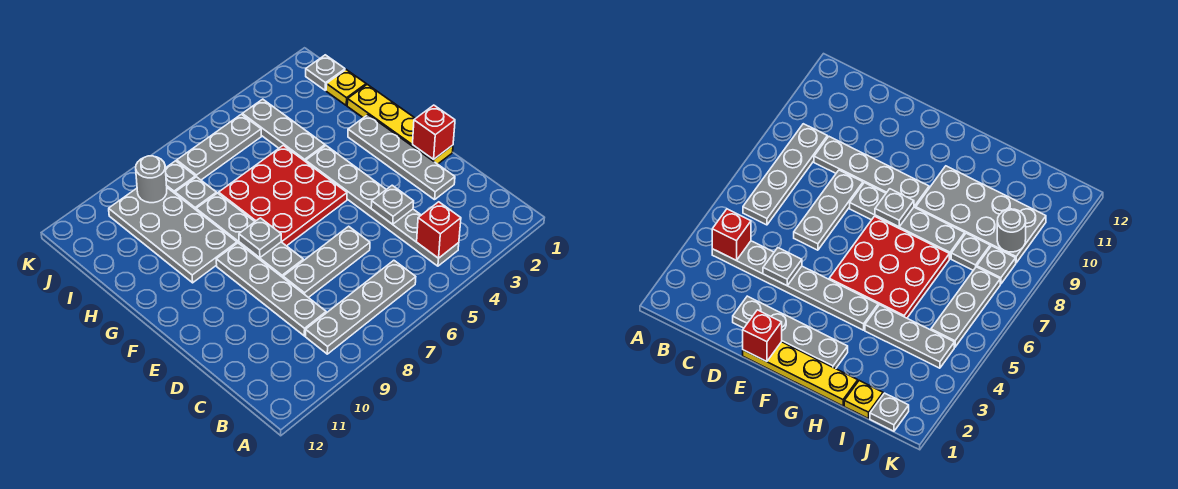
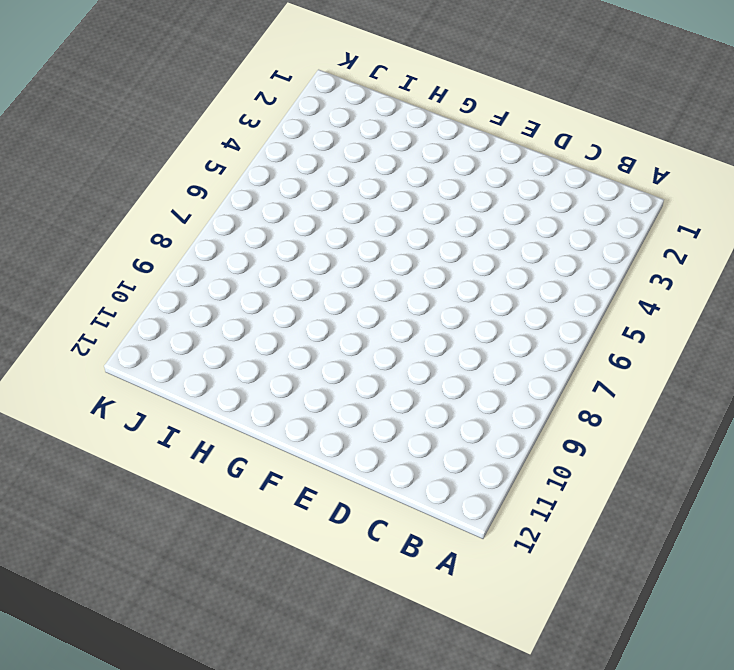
none -> grey plate B4:G4 level 1
none -> grey plate B6:B9 level 1
none -> grey plate C9:F9 level 1

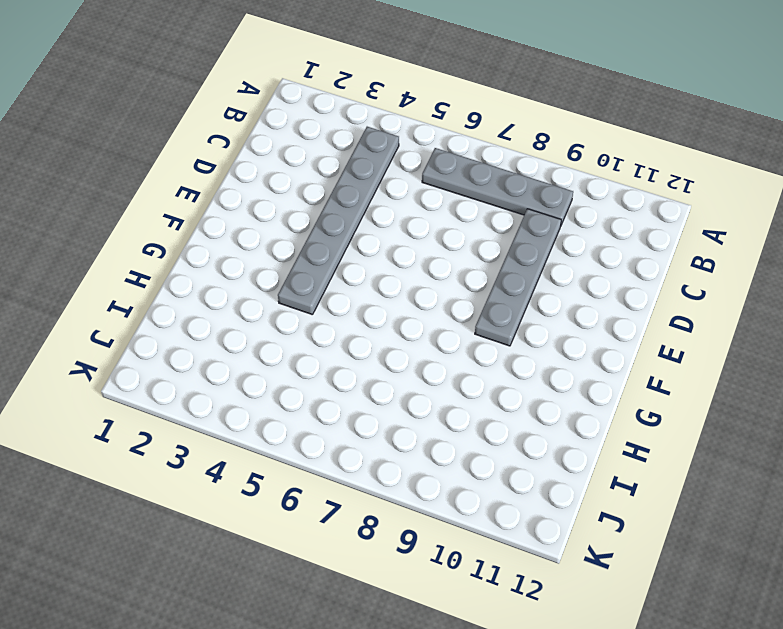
none -> grey plate D2:G2 level 1
none -> grey plate D6:D8 level 1
none -> yellow plate E1:H1 level 1

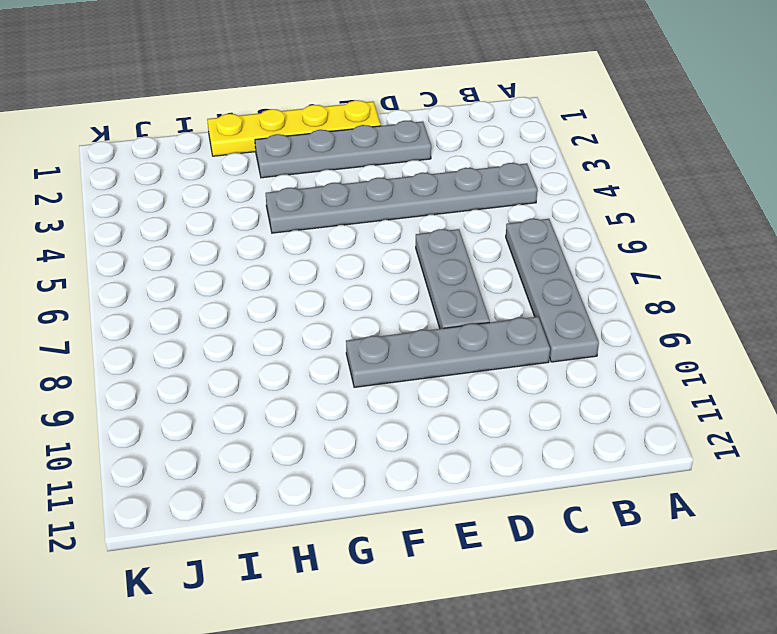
none -> grey plate E8:H8 level 1
none -> red plate F5:H7 level 1
none -> grey plate G9:J10 level 1

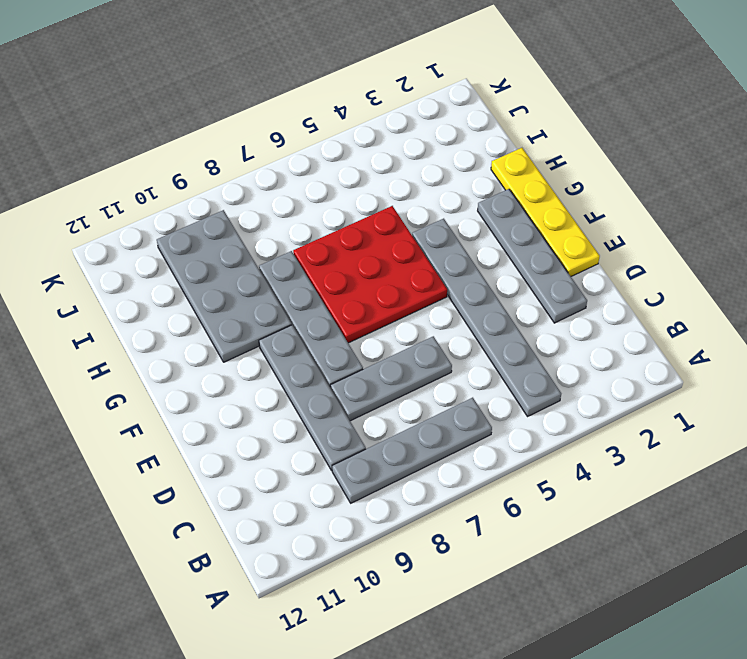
none -> grey plate H4:J4 level 1
none -> yellow plate I1 level 1
none -> grey plate I8 level 1

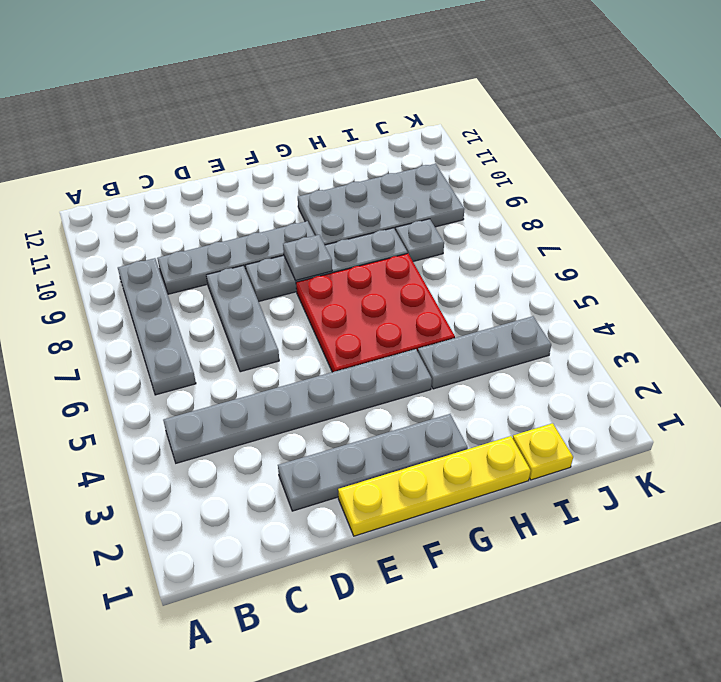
none -> grey plate J1 level 1
none -> grey plate J5:J7 level 1
none -> grey plate J8 level 1

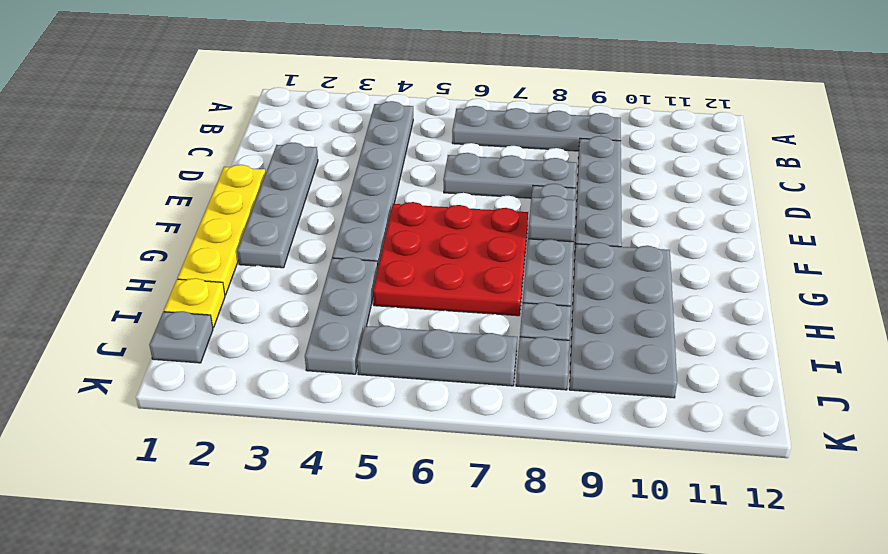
none -> red brick B4 level 2
none -> grey plate D4 level 2
none -> red brick E1 level 2

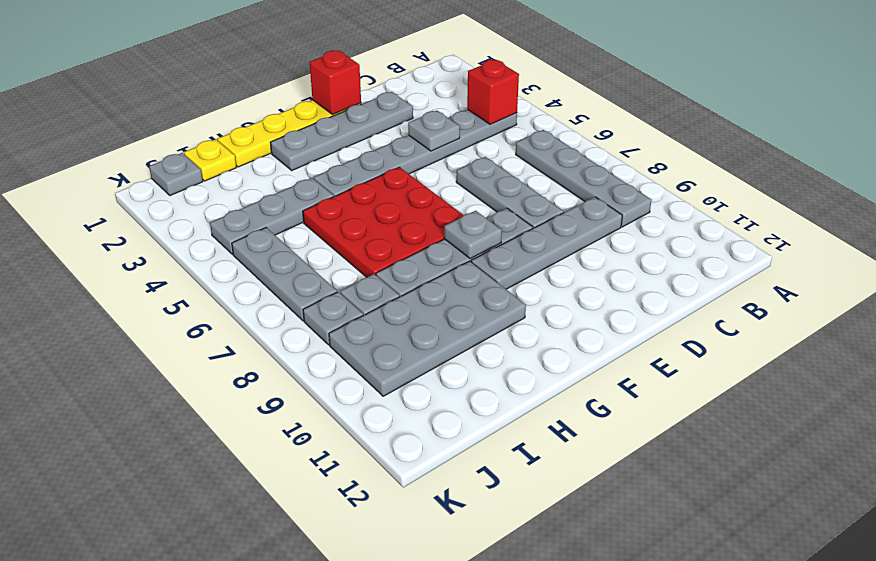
none -> grey round brick J9 level 2

